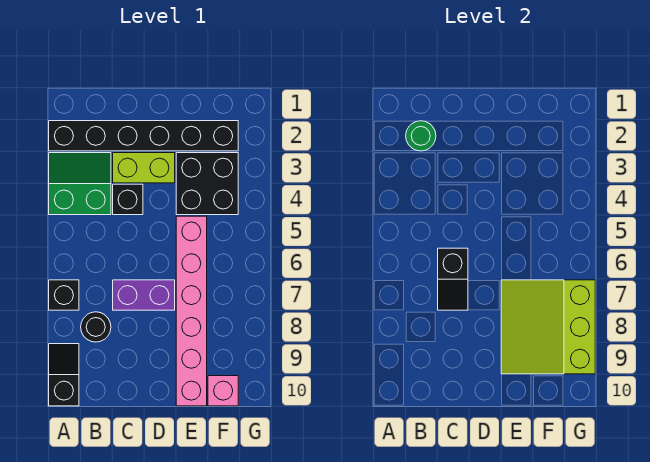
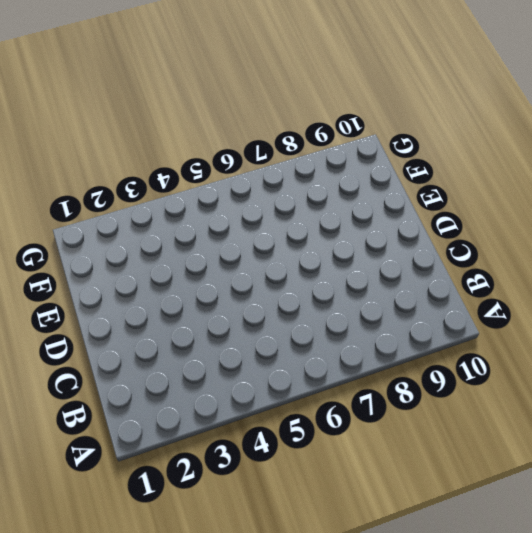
none -> black brick A2:F2 level 1
none -> green slope A3:B4 level 1 top 4
none -> black brick A7 level 1

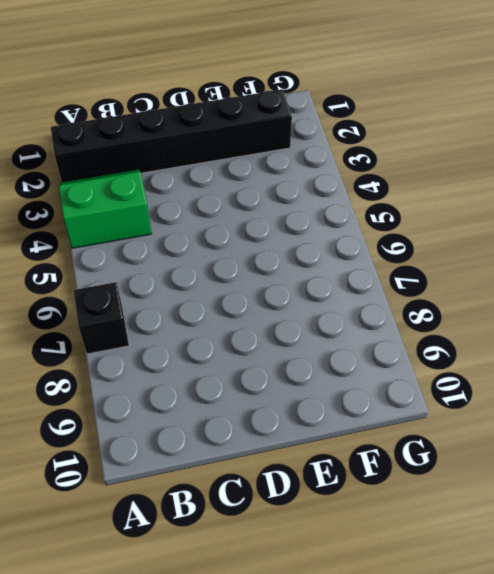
none -> black slope A9:A10 level 1 top 10
none -> black round brick B8 level 1
none -> lime brick C3:D3 level 1

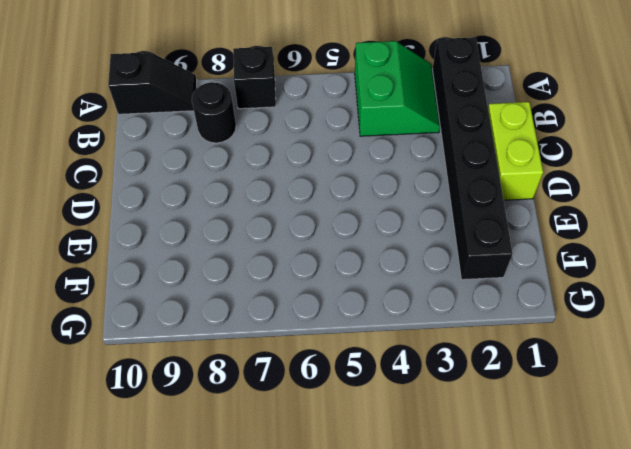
lime brick C1:D1 level 1 -> lime brick C3:D3 level 1
none -> black brick C4 level 1
none -> purple brick C7:D7 level 1
none -> black brick E3:F4 level 1

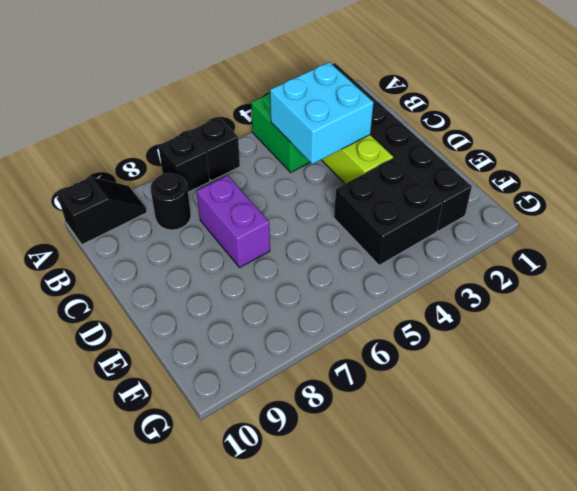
black brick A6 level 1 -> black brick C4 level 1
cyan brick B3:C4 level 2 -> none
none -> pink brick E5:E10 level 1
none -> pink brick F10 level 1
none -> green round brick B2 level 2

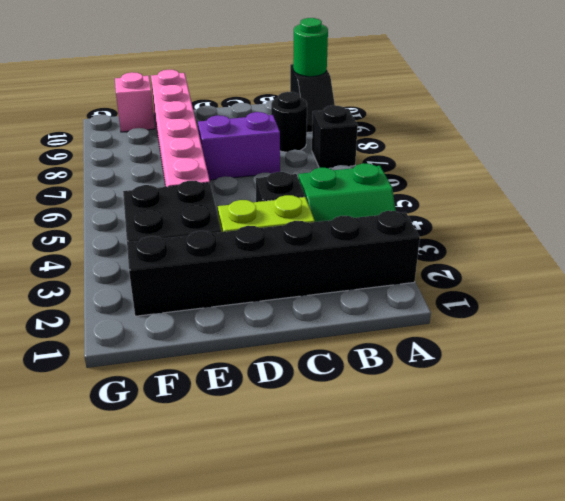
green round brick A10 level 2 -> green round brick B2 level 2
none -> black slope C6:C7 level 2 top 6
none -> lime slope E7:G9 level 2 top G

